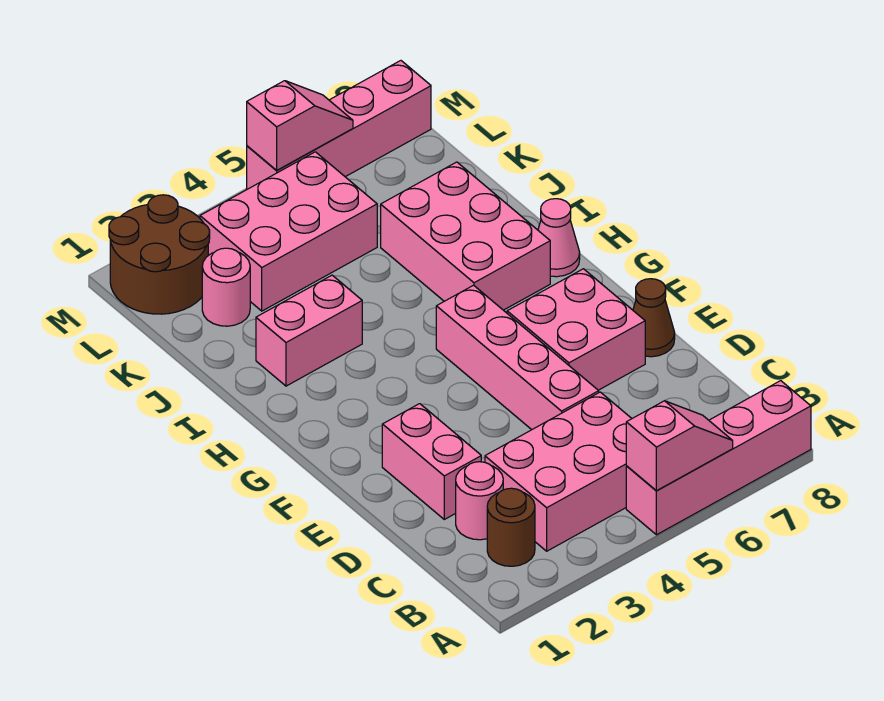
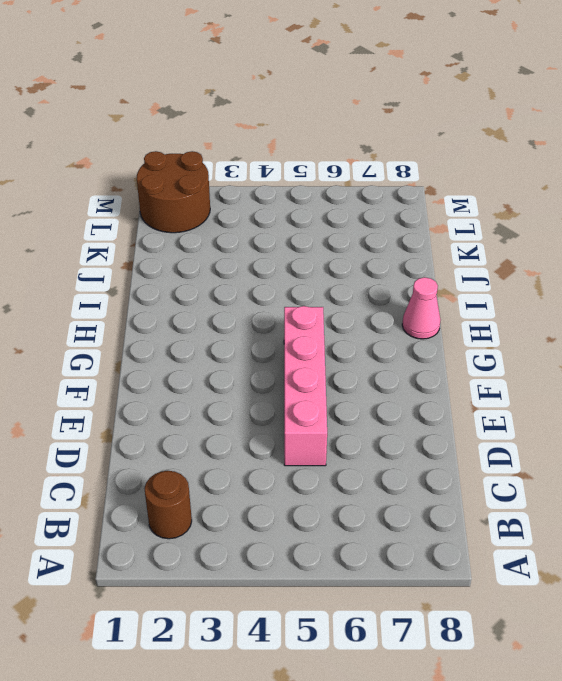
none -> pink brick A5:A8 level 1
none -> pink brick B3:C5 level 1
none -> pink round brick C2 level 1

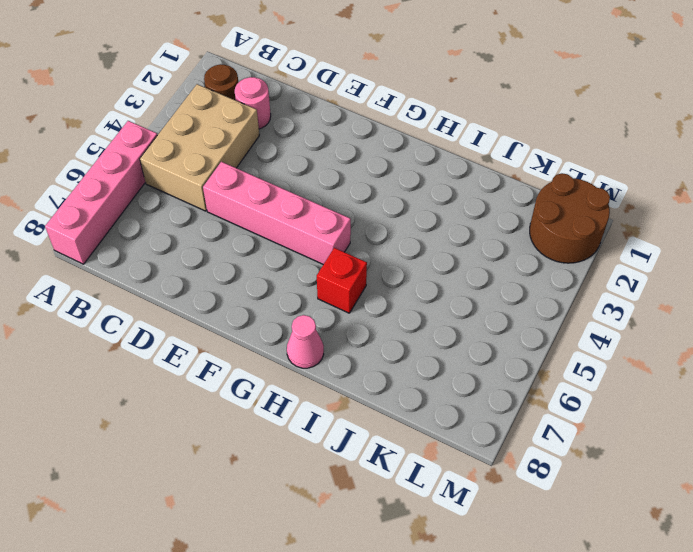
tan brick B3:C5 level 1 -> pink brick B3:C5 level 1
red brick H6 level 1 -> pink brick H6:J7 level 1
none -> pink brick D2:E2 level 1
none -> pink brick E6:F7 level 1
none -> brown cone E8 level 1

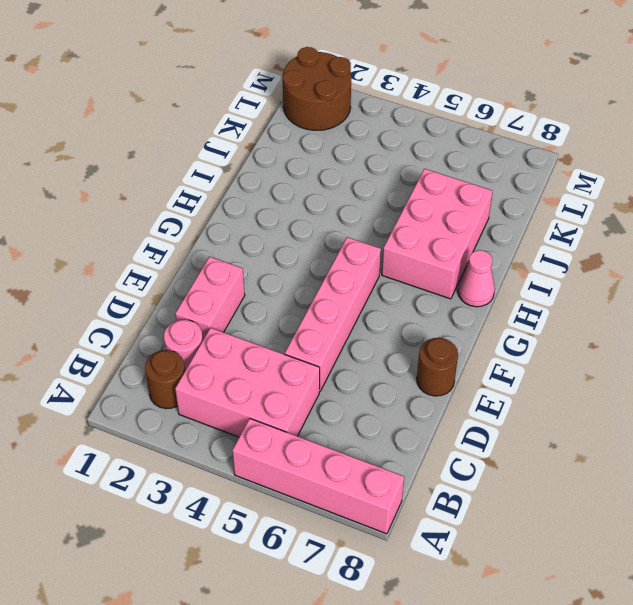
brown round brick E8 level 1 -> brown cone E8 level 1
none -> pink brick E6:F7 level 1
none -> pink brick I2:I3 level 1
none -> pink round brick K2 level 1

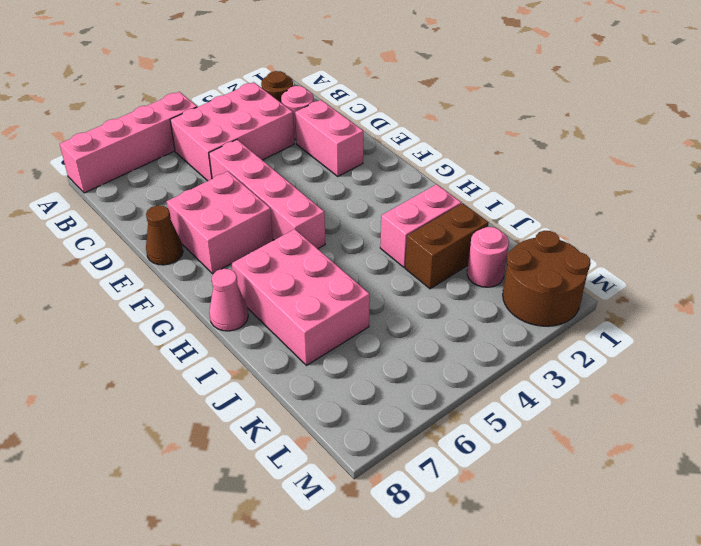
brown brick J2:J3 level 1 -> none
none -> pink brick K3:L5 level 1
none -> pink brick M5:M8 level 1
none -> pink slope A5:A6 level 2 top 5

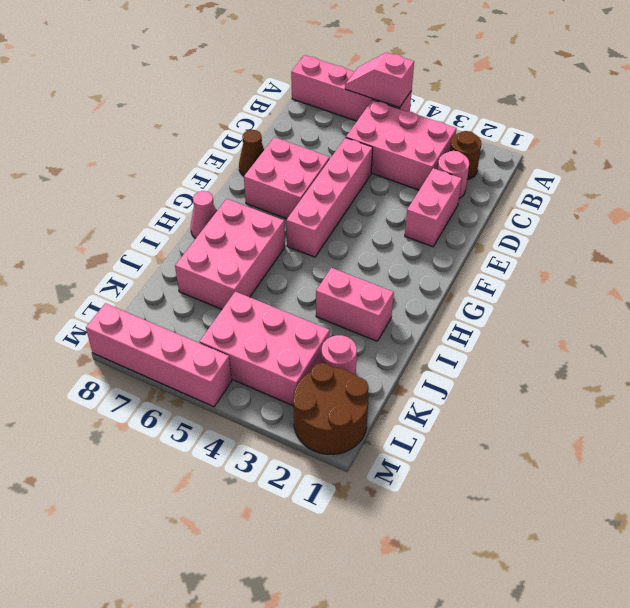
none -> pink slope M5:M6 level 2 top 5

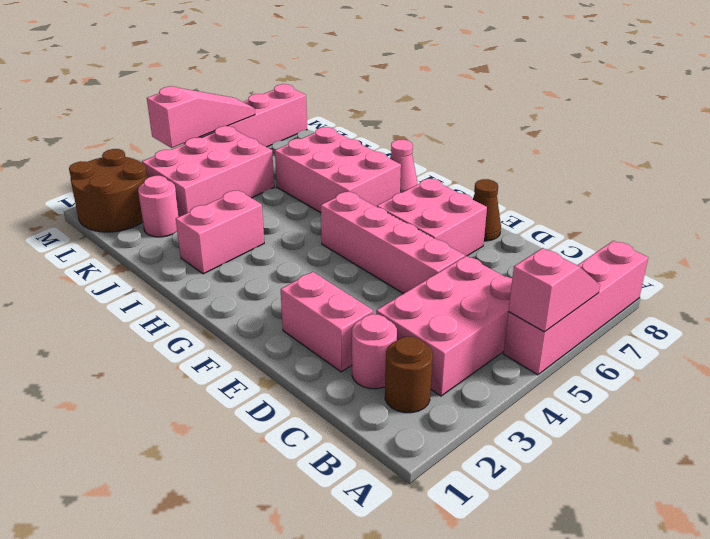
pink slope M4:M6 level 2 top 4 -> pink slope M5:M6 level 2 top 5

